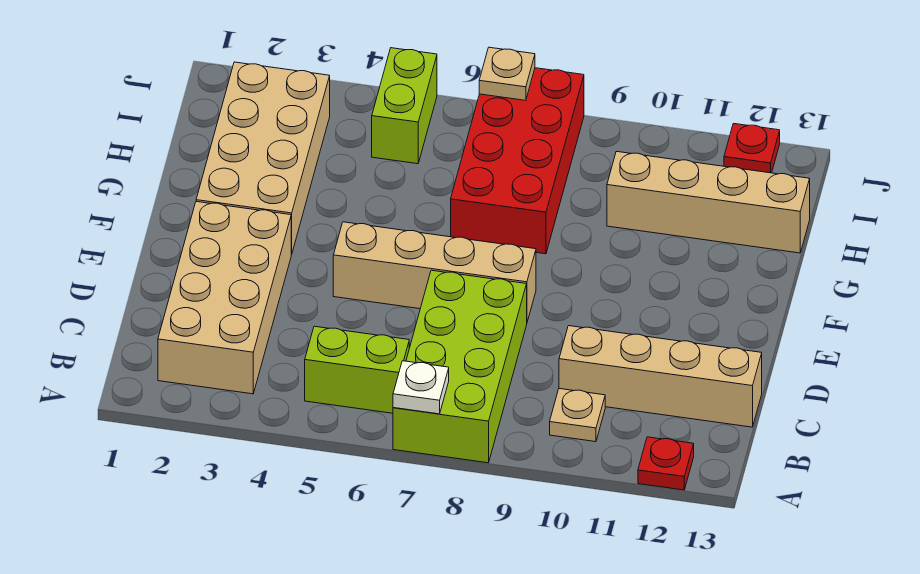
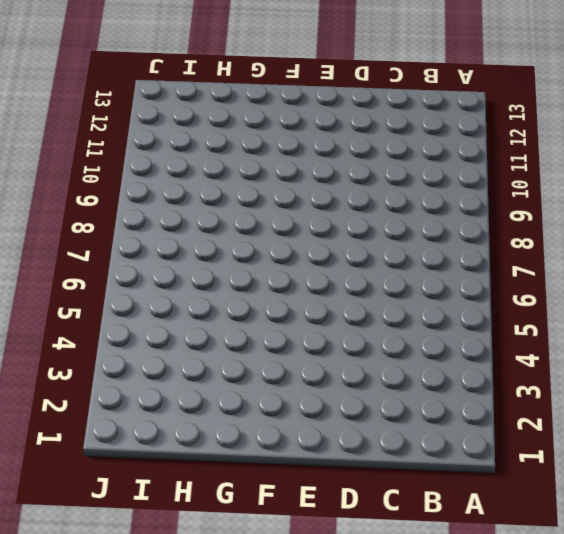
none -> lime brick A7:D8 level 1
none -> red plate A12 level 1
none -> tan brick B2:E3 level 1

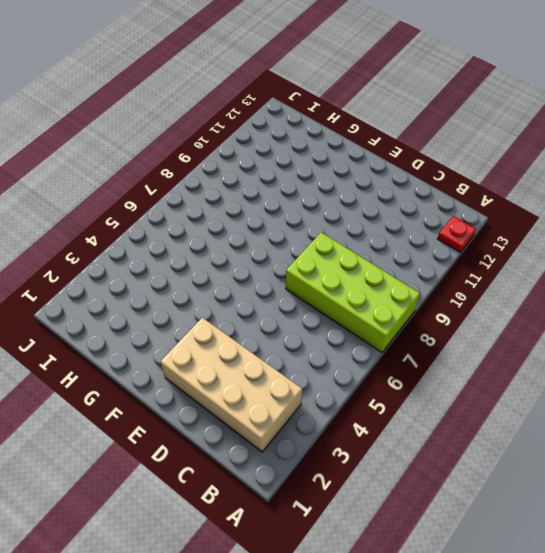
none -> lime brick B5:B6 level 1
none -> tan plate B10 level 1
none -> tan brick C10:C13 level 1

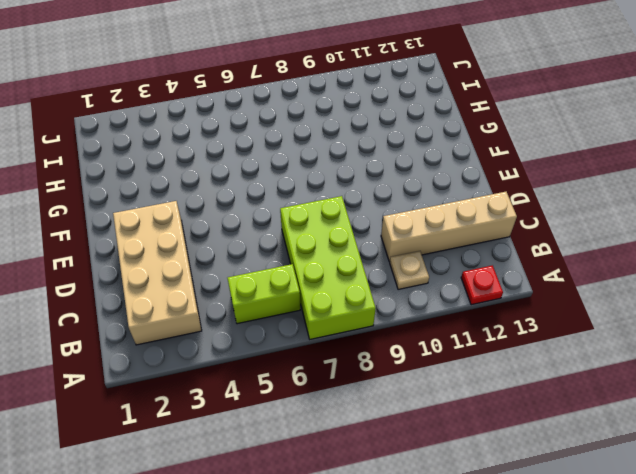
none -> tan brick E5:E8 level 1
none -> tan brick F2:I3 level 1
none -> red brick G7:J8 level 1

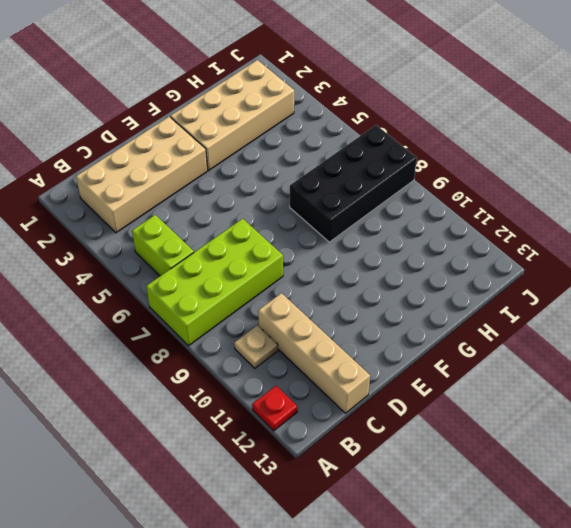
black brick G7:J8 level 1 -> red brick G7:J8 level 1
none -> tan brick E5:E8 level 1
none -> tan brick H10:H13 level 1
none -> lime brick I5:J5 level 1

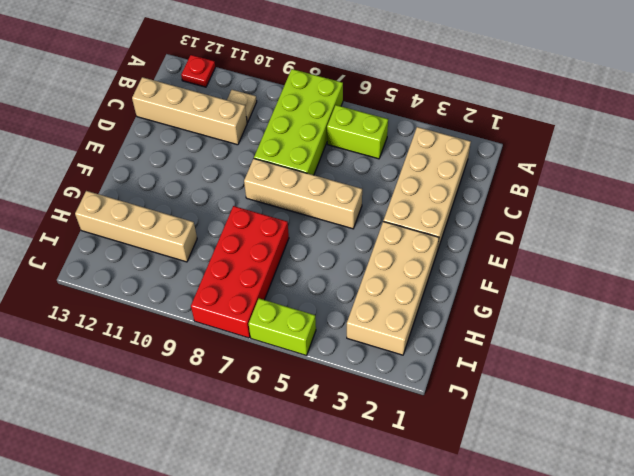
lime brick J5:J6 level 1 -> lime brick I5:J5 level 1
none -> red plate J12 level 1
none -> white plate A7 level 2
none -> tan plate J7 level 2

